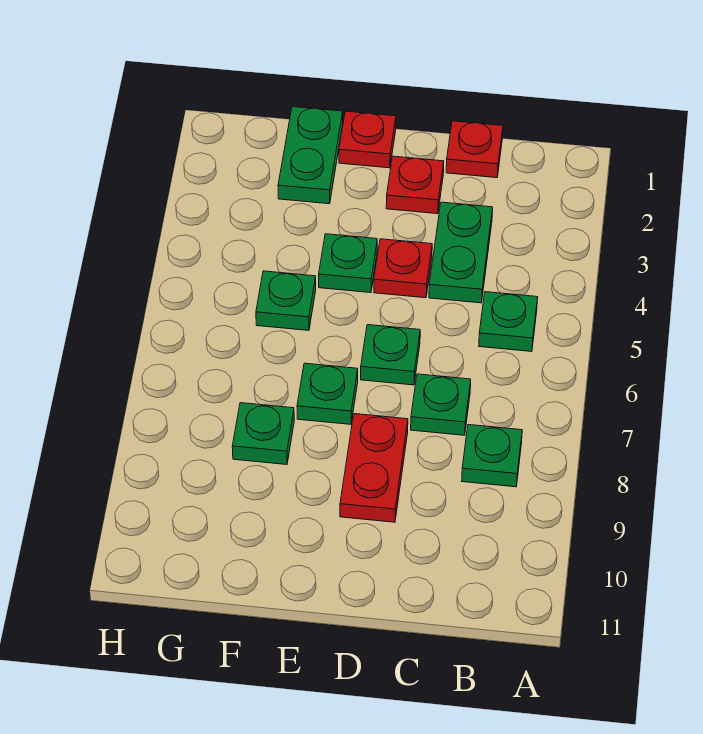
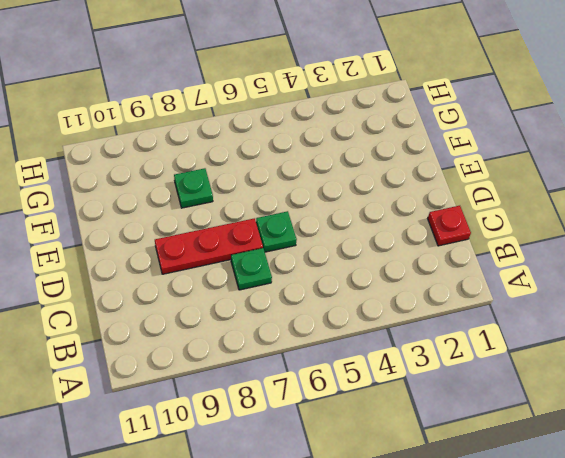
red plate D7:D9 level 1 -> red plate D8:D9 level 1
none -> green plate B5 level 1
none -> green plate B8 level 1
none -> green plate C3:C4 level 1

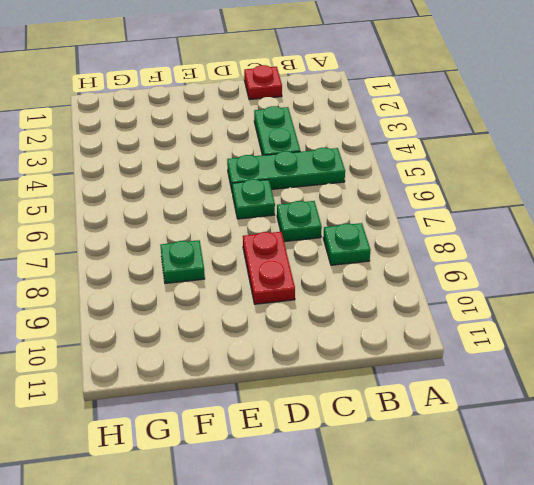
green plate B5:D5 level 1 -> green plate B5 level 1
none -> red plate D2 level 1
none -> red plate D4 level 1
none -> red plate E1 level 1

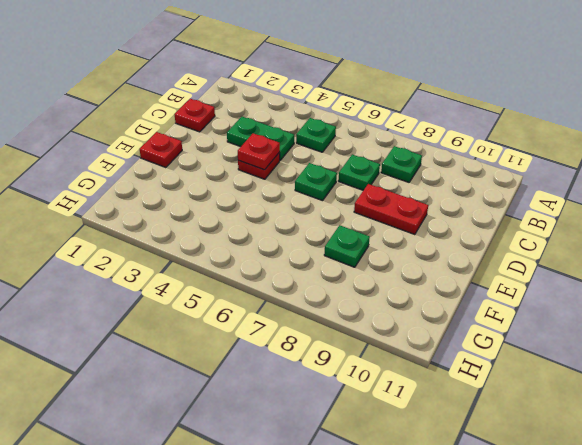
red plate D4 level 2 -> red plate D2 level 1
none -> green plate E4 level 1
none -> green plate E7 level 1
none -> green plate F1:F2 level 1

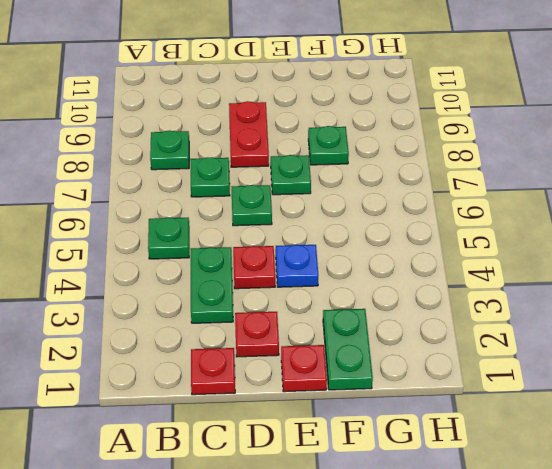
blue plate E4 level 1 -> green plate E4 level 1
none -> green plate F5 level 1

